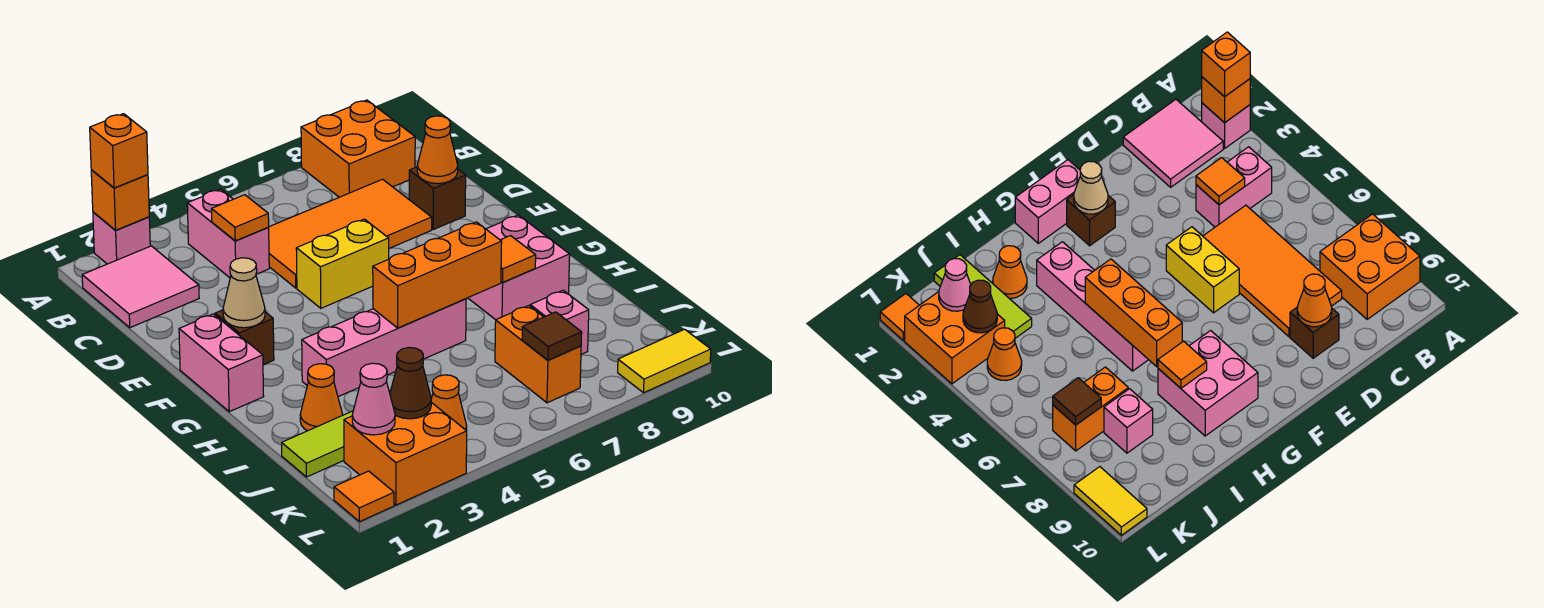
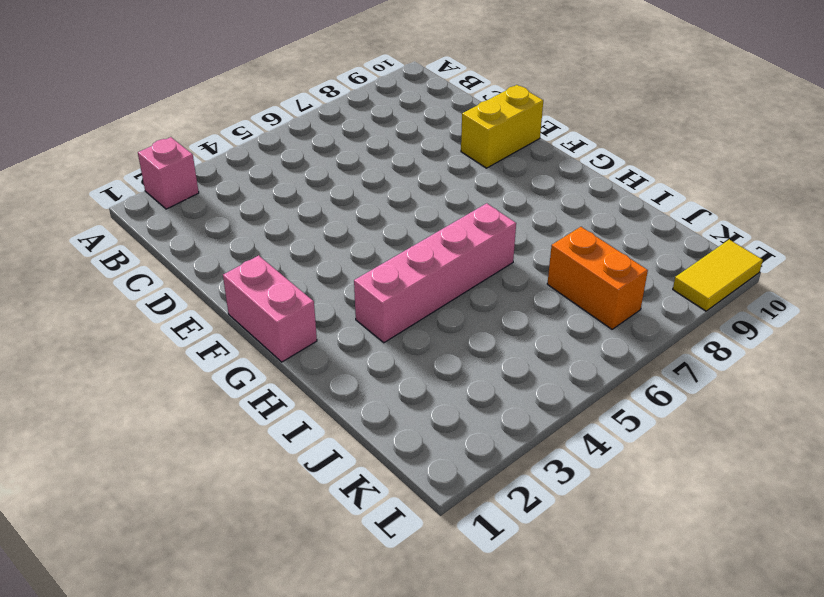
yellow brick E9:E10 level 1 -> yellow brick E5:E6 level 1
none -> orange brick A8:B9 level 1
none -> pink tile B1:C2 level 1
none -> pink brick B4:C4 level 1

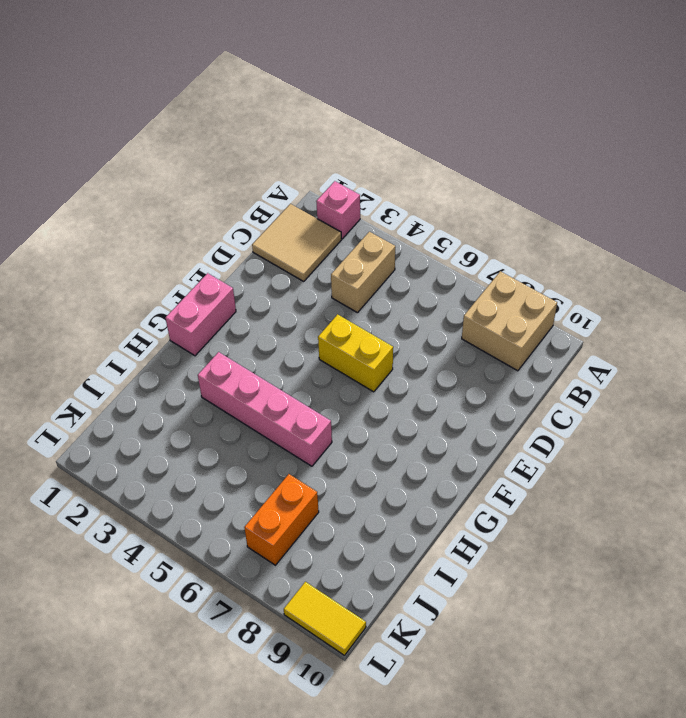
tan brick A8:B9 level 1 -> orange brick A8:B9 level 1
tan tile B1:C2 level 1 -> pink tile B1:C2 level 1
tan brick B4:C4 level 1 -> pink brick B4:C4 level 1
none -> orange tile C5:D8 level 1
none -> brown brick D9 level 1
none -> brown brick F2 level 1

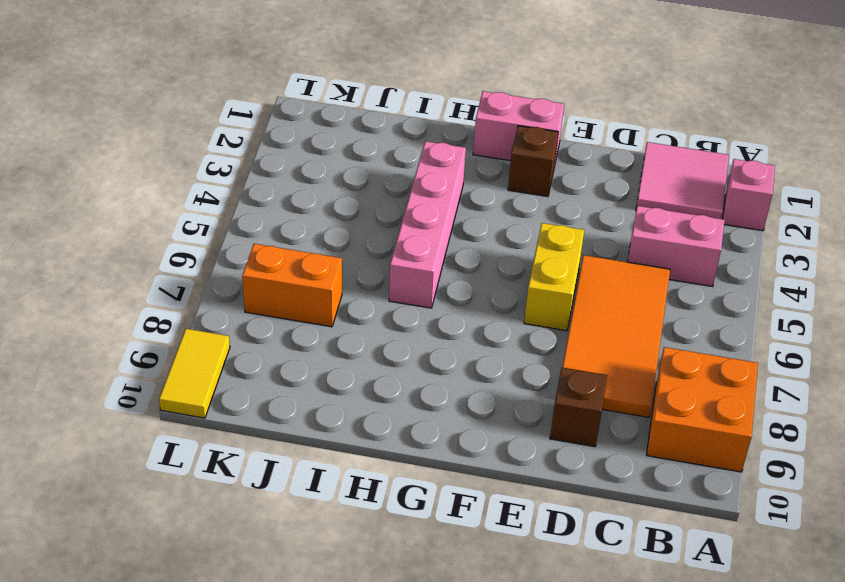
none -> pink brick G8:H9 level 1
none -> orange cone I2 level 1
none -> lime tile J1:J3 level 1

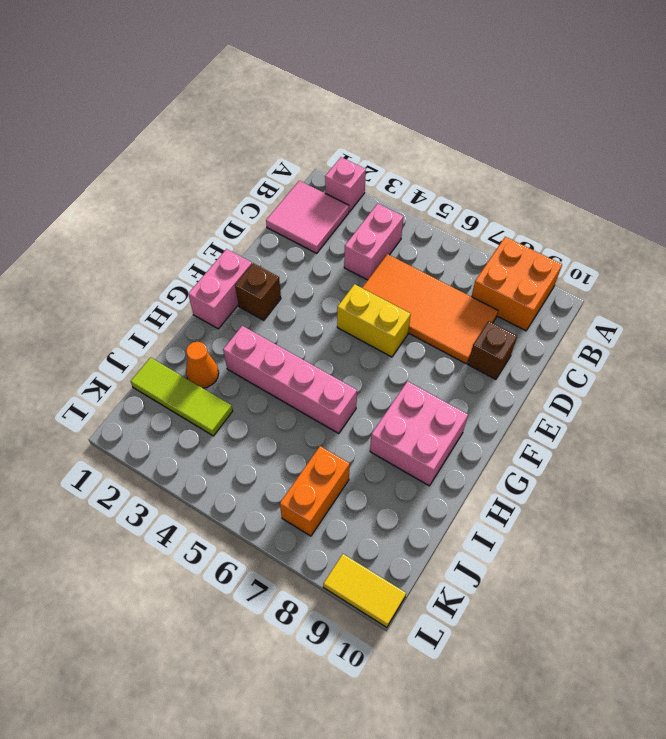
none -> pink brick J8 level 1
none -> orange brick K2:L3 level 1
none -> orange cone K4 level 1

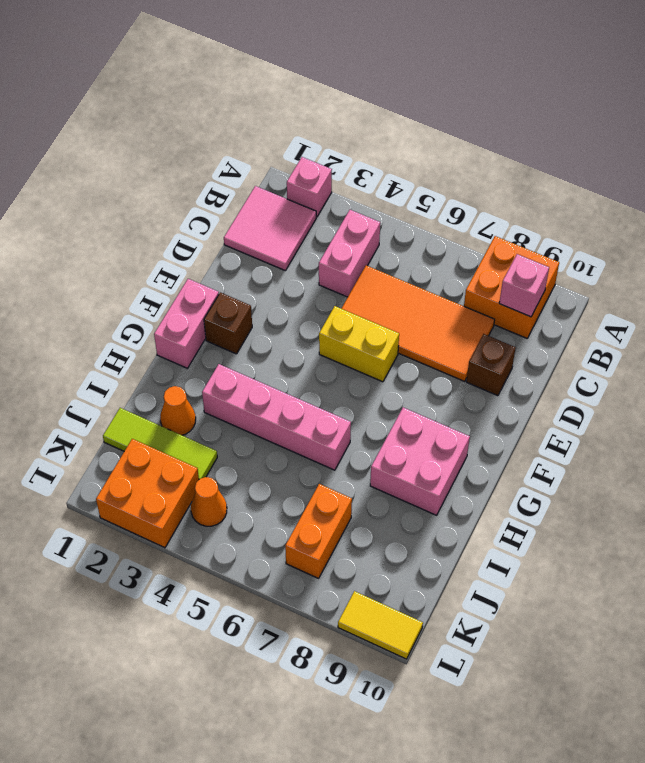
pink brick B9 level 2 -> pink brick J8 level 1
none -> orange tile L1 level 1
none -> orange brick A2 level 2
none -> orange tile C4 level 2

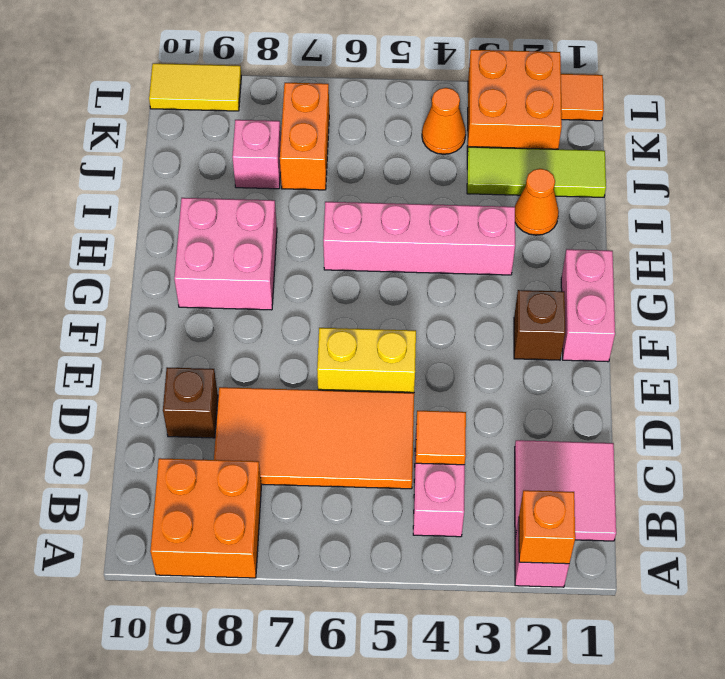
none -> orange cone D9 level 2
none -> tan cone F2 level 2
none -> orange brick H5:H7 level 2

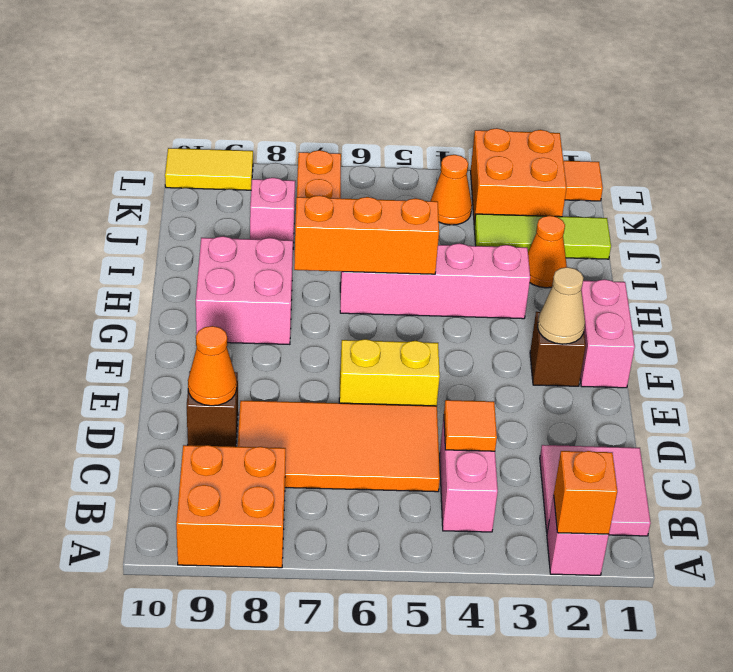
none -> orange tile H8 level 2
none -> pink cone K2 level 2
none -> brown cone K3 level 2

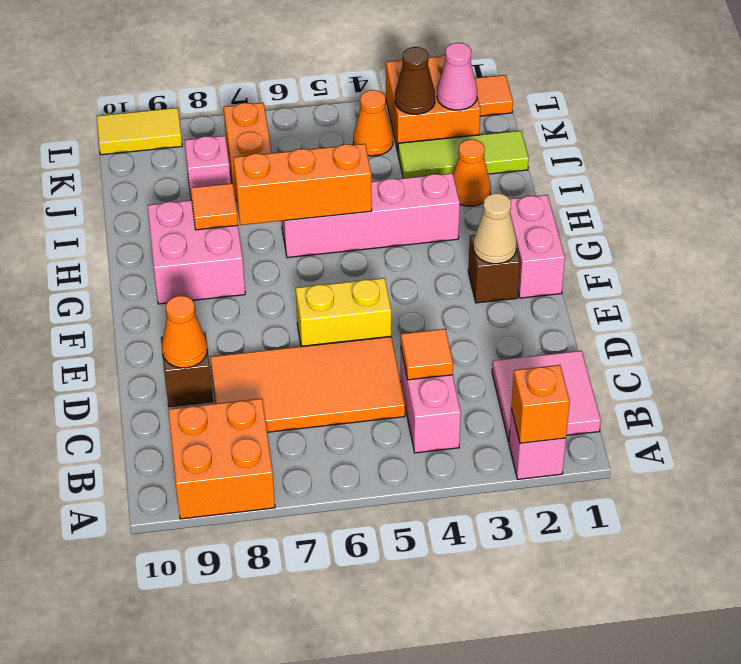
none -> brown tile K7 level 2
none -> orange brick A2 level 3

